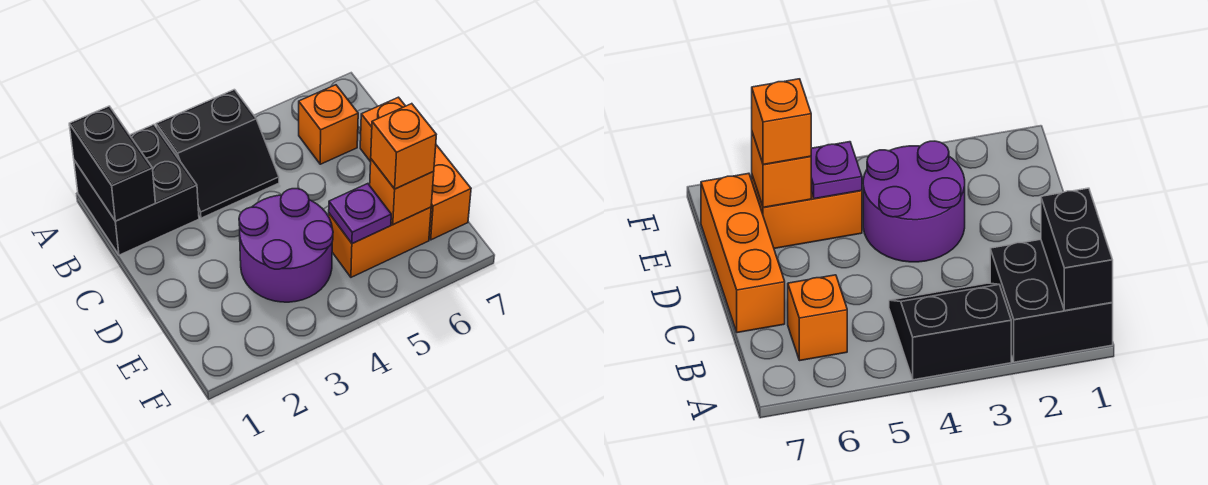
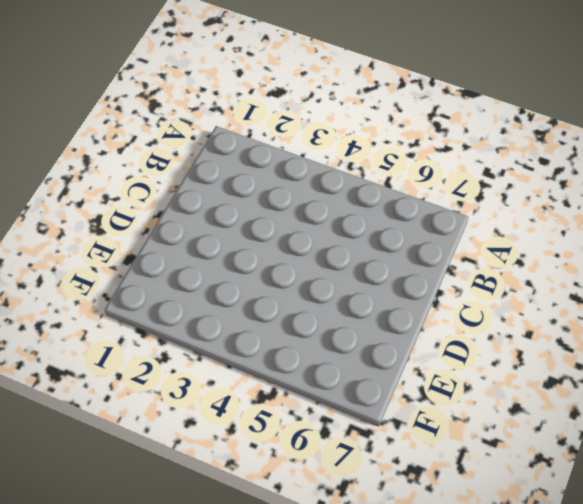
none -> black brick A1:B2 level 1
none -> black slope A3:B4 level 1 top A

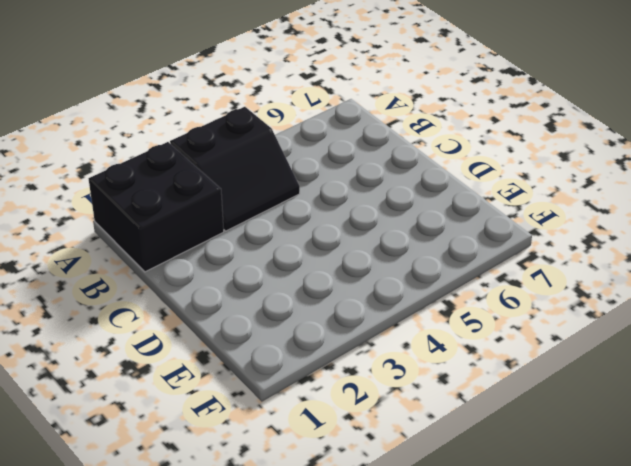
none -> orange brick B6 level 1
none -> orange brick C7:E7 level 1

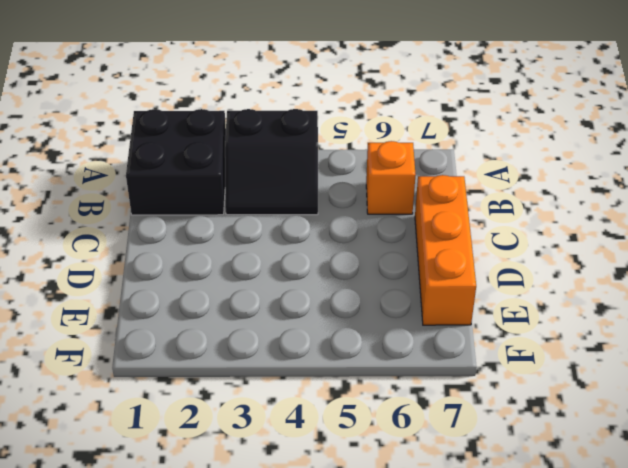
none -> purple round brick D3:E4 level 1
none -> orange brick E5:E6 level 1

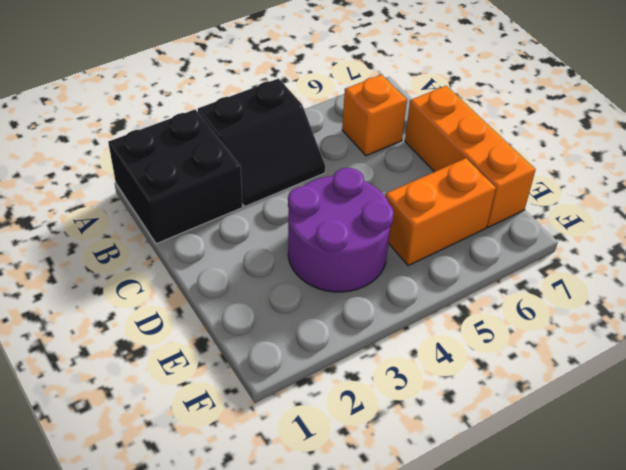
none -> black brick A1:B1 level 2
none -> purple plate E5 level 2

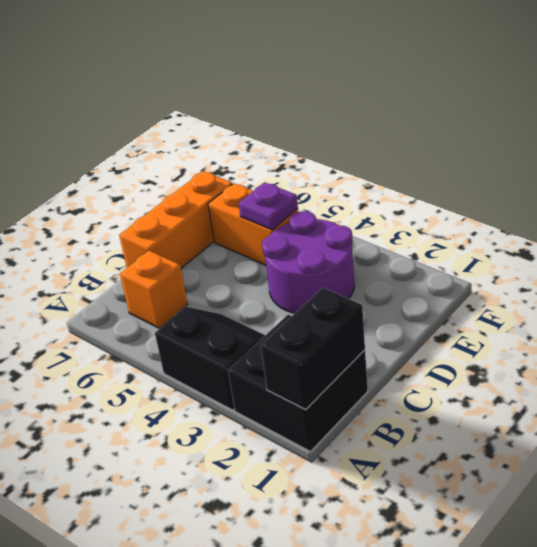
none -> orange brick E6 level 2
none -> orange brick E6 level 3

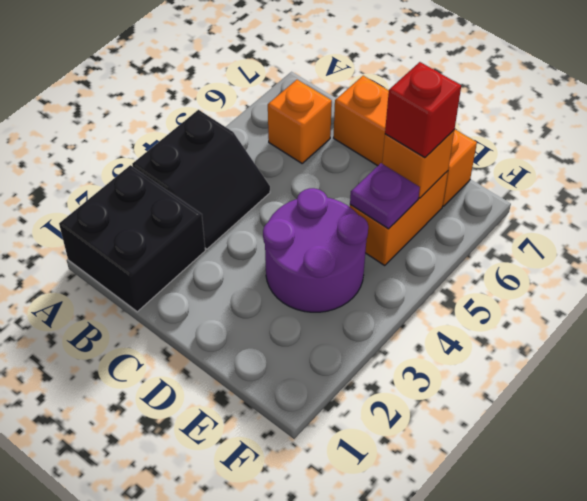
red brick E6 level 3 -> orange brick E6 level 3
none -> black brick A1:B1 level 2

